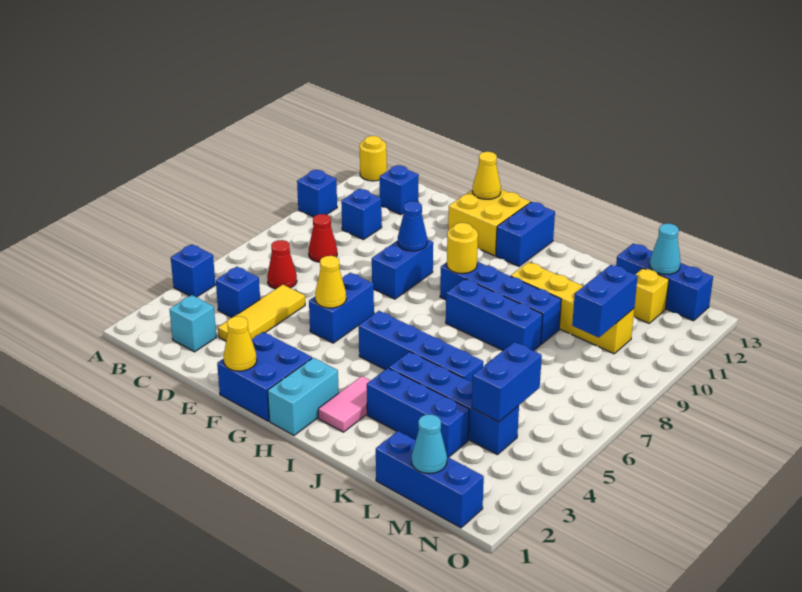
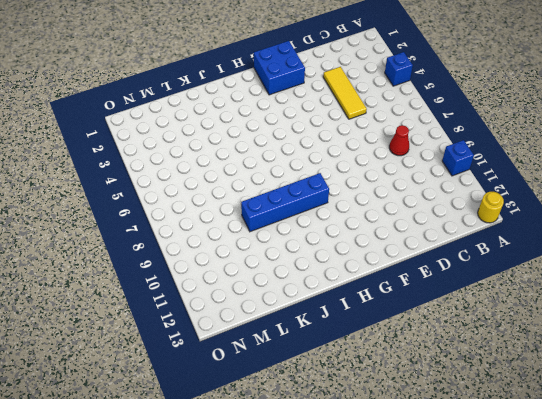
none -> cyan brick C2 level 1
none -> blue brick C4 level 1
none -> red cone C6 level 1
none -> blue brick C10 level 1

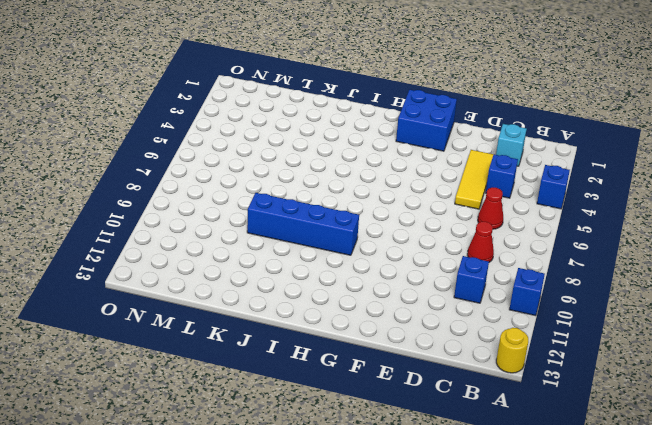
none -> blue brick C12 level 1
none -> blue brick F5:F6 level 1
none -> blue brick F8:F9 level 1
none -> yellow brick F12:G13 level 1

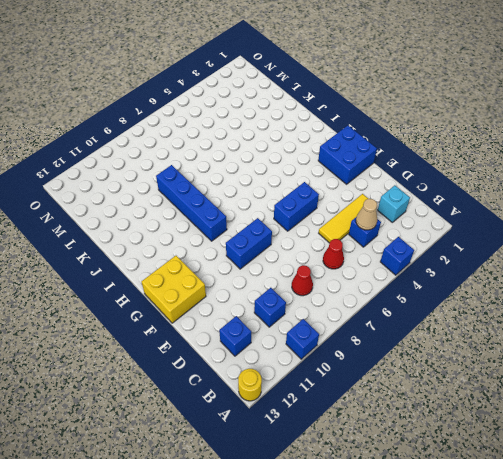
tan cone C4 level 2 -> none
none -> cyan brick H1:H2 level 1
none -> blue brick H5:K5 level 1
none -> blue brick H12:H13 level 1
none -> pink tile I2:I3 level 1

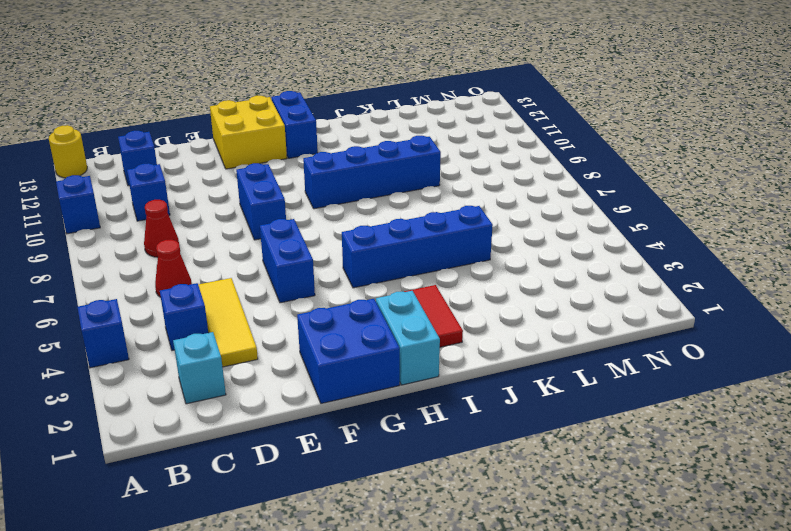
red tile I2:I3 level 1 -> pink tile I2:I3 level 1
none -> blue brick I8:K8 level 1
none -> blue brick J3:L3 level 1
none -> blue brick J4:M4 level 1
none -> yellow brick J10:M10 level 1

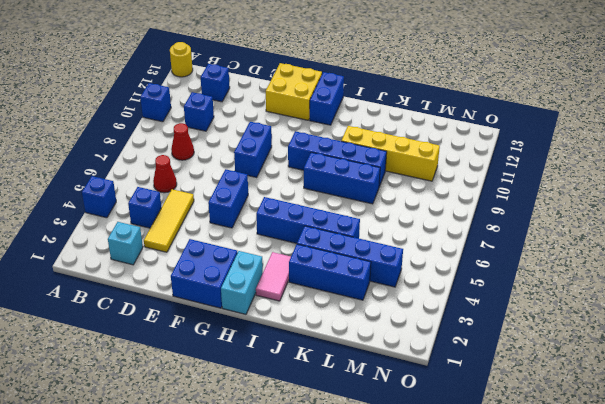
none -> blue brick L1:N1 level 1
none -> blue brick L13:N13 level 1
none -> yellow brick M12 level 1
none -> yellow cone F1 level 2

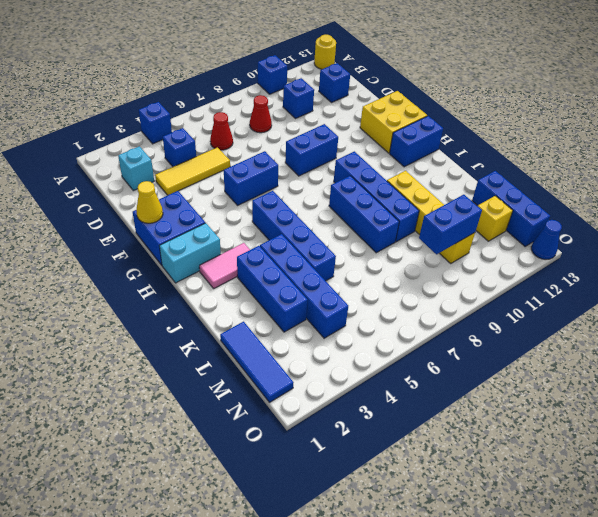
blue tile L1:N1 level 1 -> blue brick L1:N1 level 1
blue cone O13 level 1 -> blue cone F9 level 2
none -> yellow cone F5 level 2
none -> yellow cone F13 level 2
none -> yellow round brick H9 level 2
none -> cyan cone M1 level 2

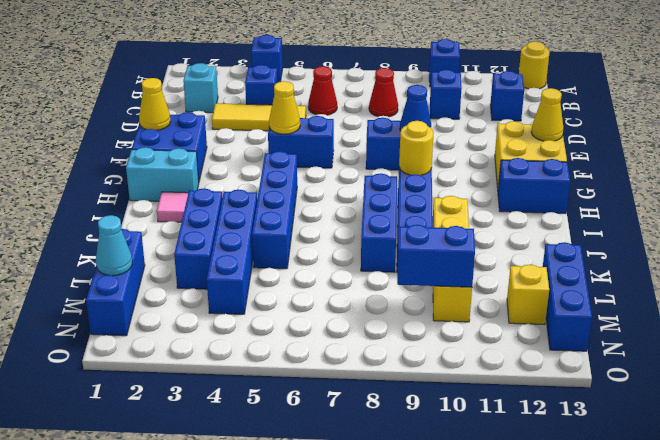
none -> blue brick M4:M5 level 2
none -> cyan cone M13 level 2

